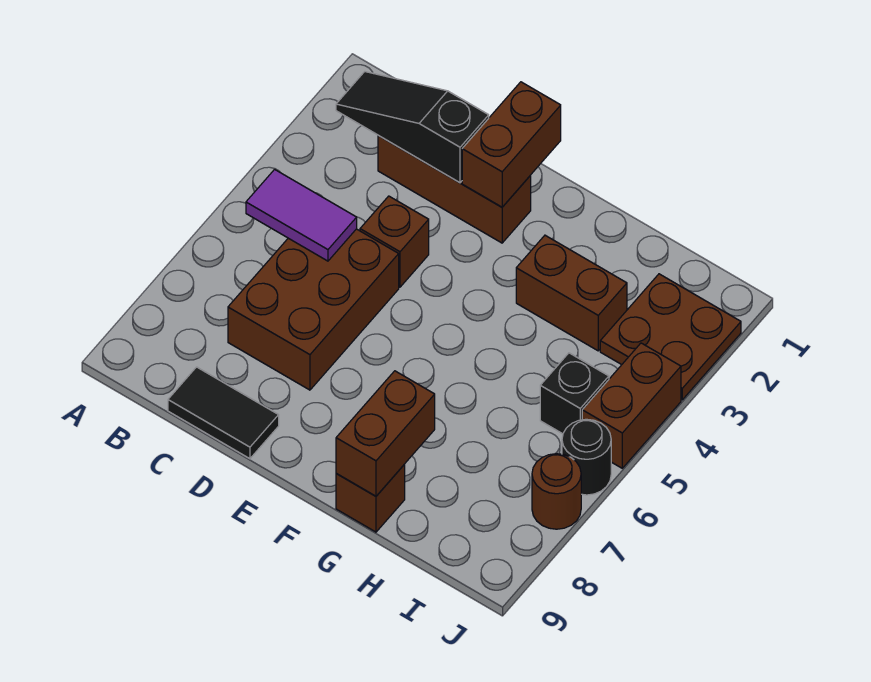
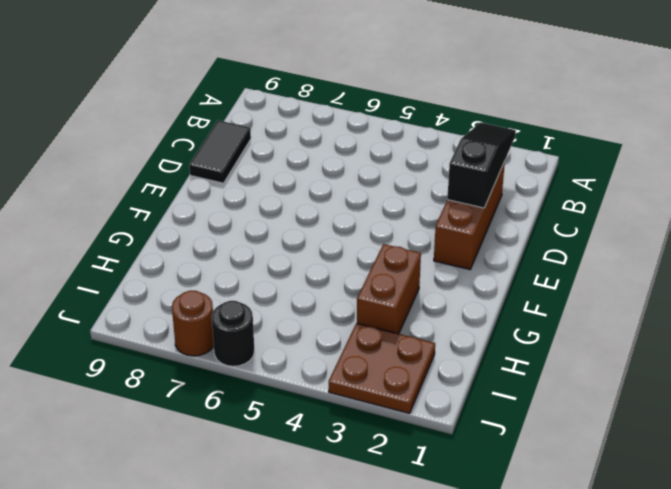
none -> brown brick C5:D7 level 1
none -> brown brick D4 level 1
none -> brown brick G9 level 1

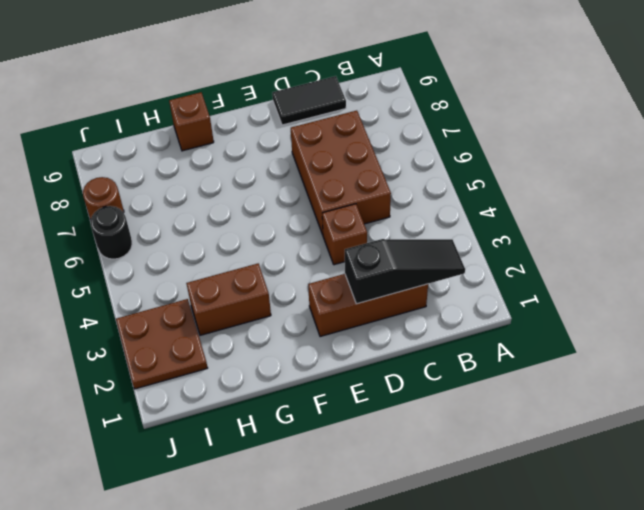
none -> black brick I5 level 1
none -> brown brick J4:J5 level 1
none -> purple tile B5:C5 level 2

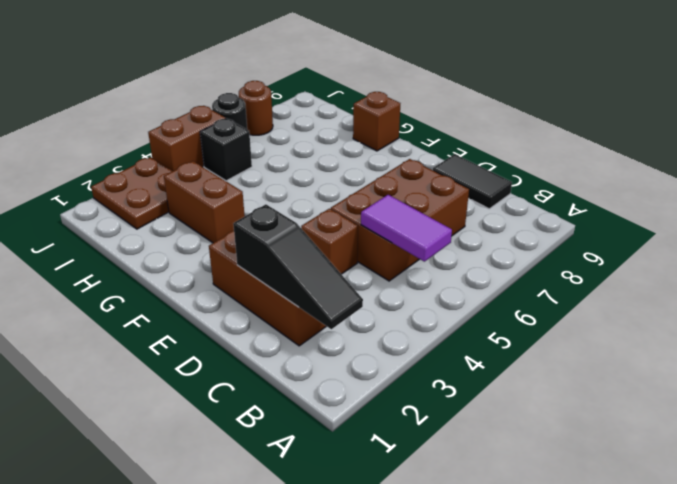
none -> brown brick E1:E2 level 2
none -> brown brick G8:G9 level 2

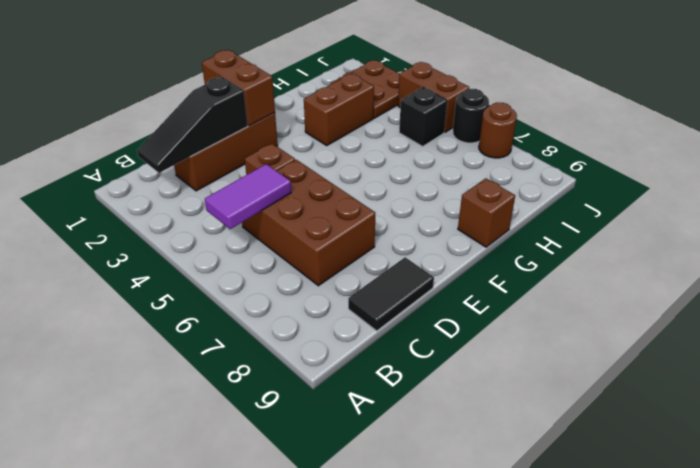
none -> brown brick G8:G9 level 2

